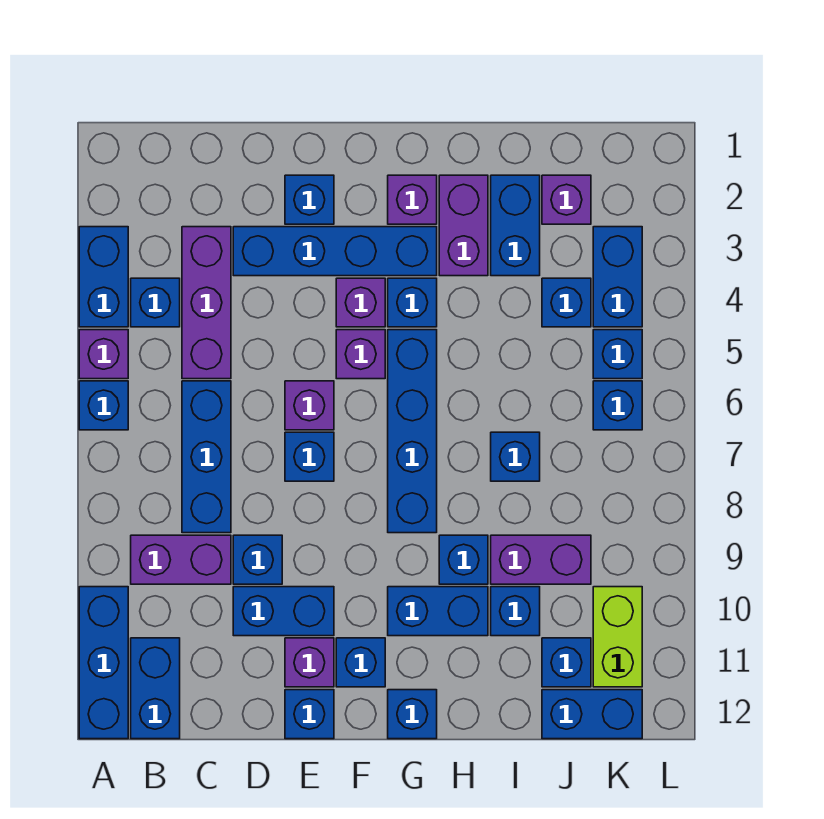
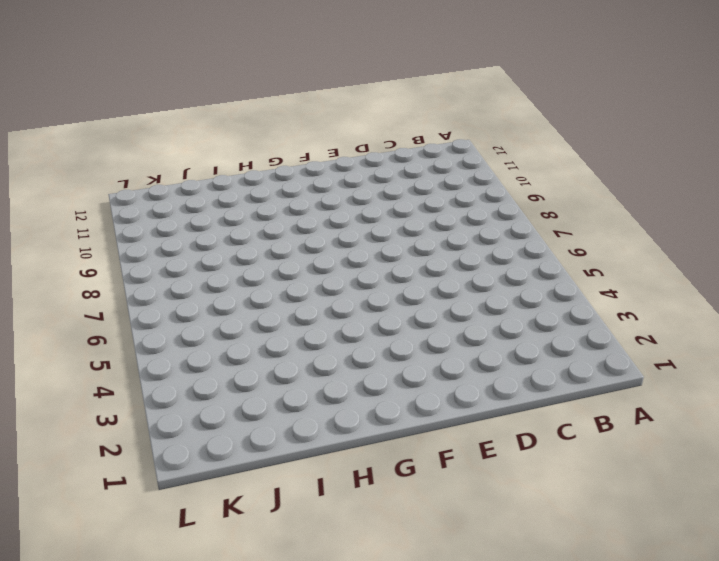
none -> blue brick A3:A4 level 1
none -> purple brick A5 level 1
none -> blue brick A6 level 1
none -> blue brick A10:A12 level 1

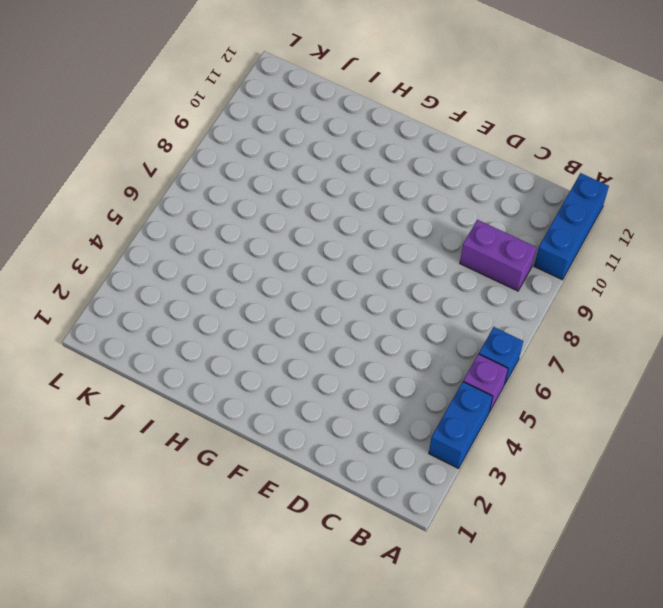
none -> blue brick B4 level 1
none -> blue brick B11:B12 level 1
none -> purple brick C3:C5 level 1
none -> blue brick C6:C8 level 1

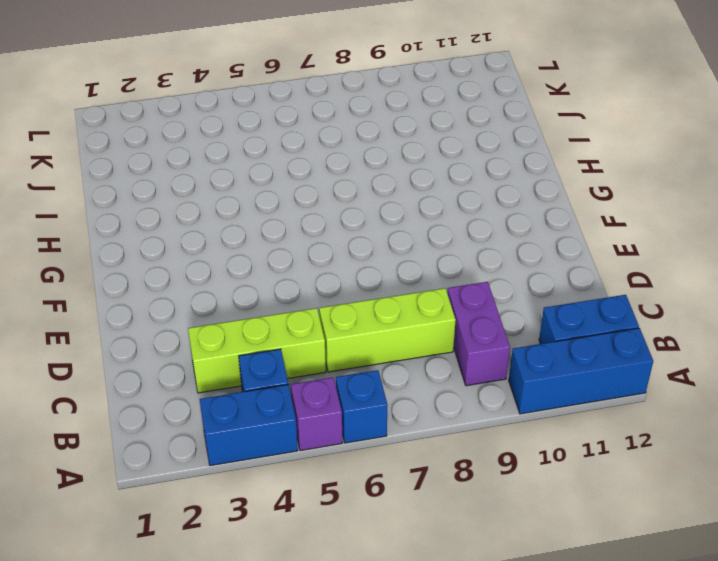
lime brick C3:C5 level 1 -> purple brick C3:C5 level 1
lime brick C6:C8 level 1 -> blue brick C6:C8 level 1
none -> blue brick D3:G3 level 1
none -> blue brick D9 level 1
none -> blue brick D10:E10 level 1
none -> blue brick E2 level 1

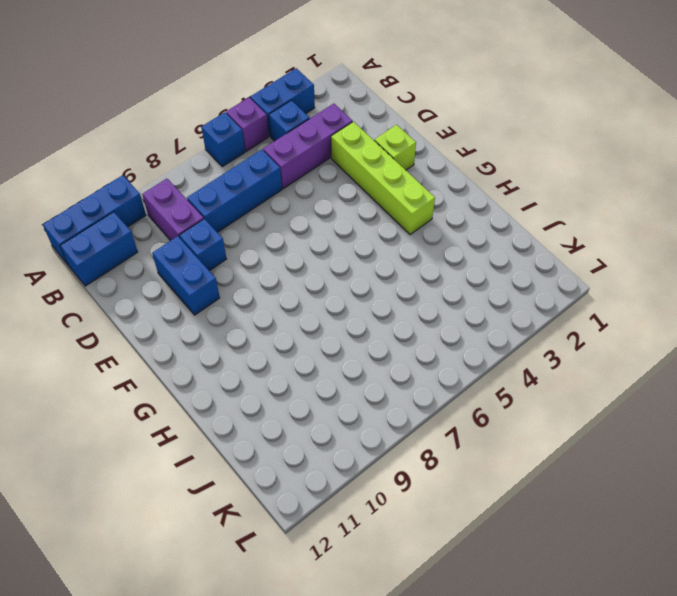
lime brick D3:G3 level 1 -> blue brick D3:G3 level 1
lime brick E2 level 1 -> blue brick E2 level 1
none -> purple brick E6 level 1
none -> blue brick E7 level 1
none -> purple brick E11 level 1
none -> blue brick E12 level 1

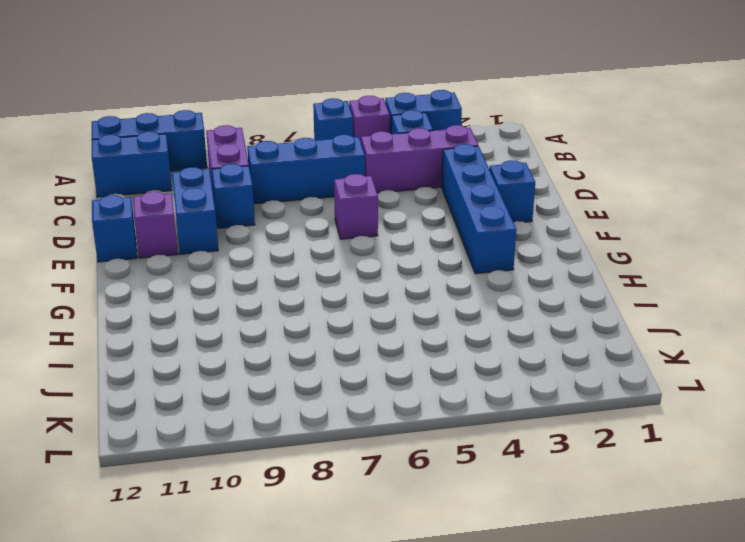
none -> blue brick E7 level 1
none -> purple brick F4 level 1
none -> purple brick F5 level 1
none -> blue brick F11 level 1

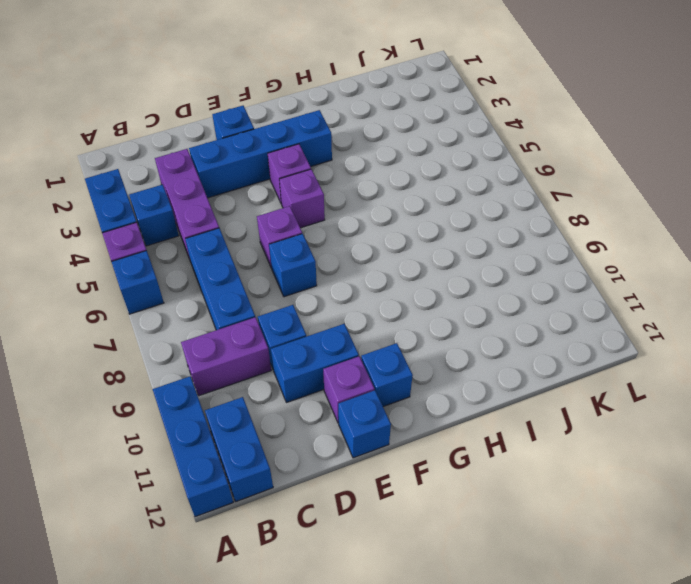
none -> purple brick G2 level 1
none -> blue brick G4 level 1
none -> blue brick G5:G8 level 1
none -> blue brick G10:H10 level 1

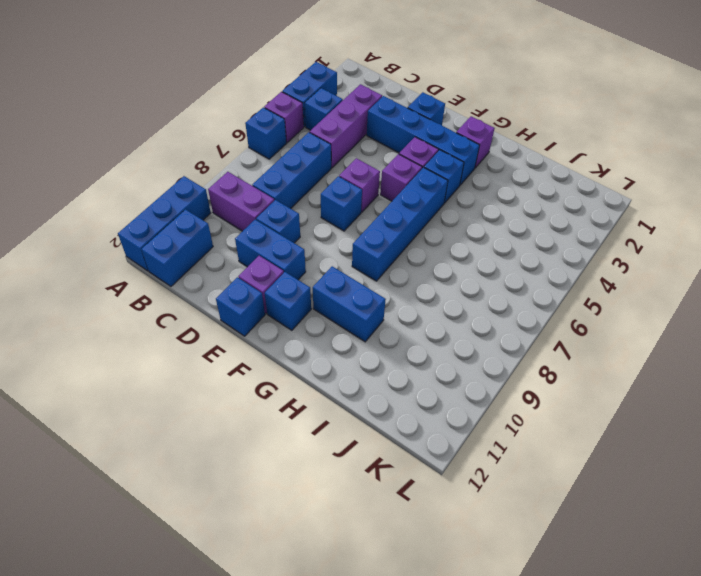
none -> blue brick G12 level 1
none -> purple brick H2:H3 level 1
none -> blue brick H9 level 1
none -> blue brick I2:I3 level 1

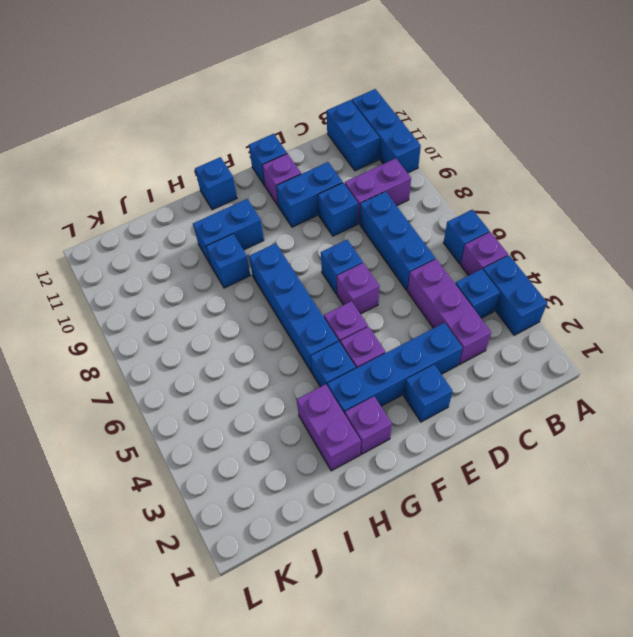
none -> blue brick F11 level 1
none -> blue brick I2:I3 level 1
none -> blue brick I7 level 1
none -> purple brick I9:J9 level 1

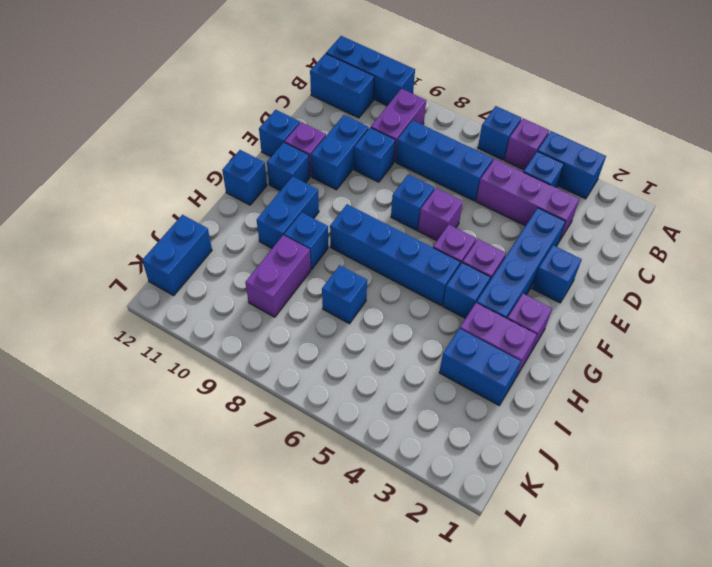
none -> blue brick I10 level 1
none -> purple brick J2 level 1
none -> blue brick J4 level 1
none -> blue brick J11 level 1

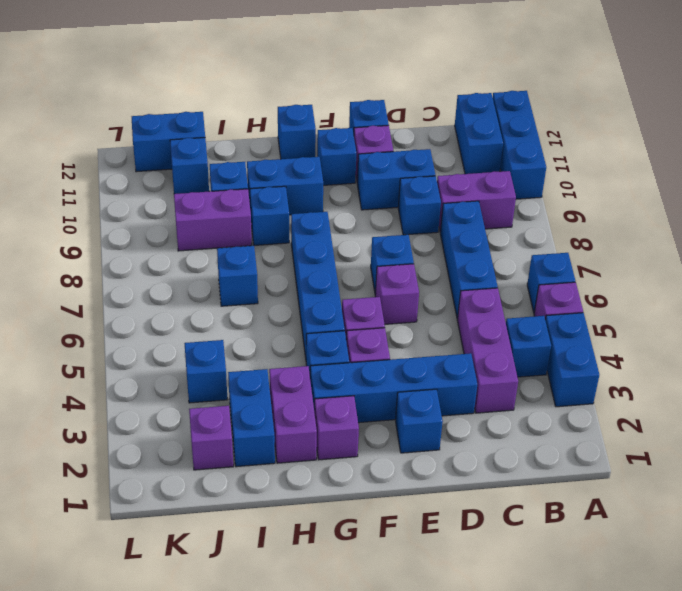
none -> blue brick K3:K4 level 1
none -> blue brick K5 level 1
none -> blue brick K6 level 1
none -> lime brick K10:K11 level 1

